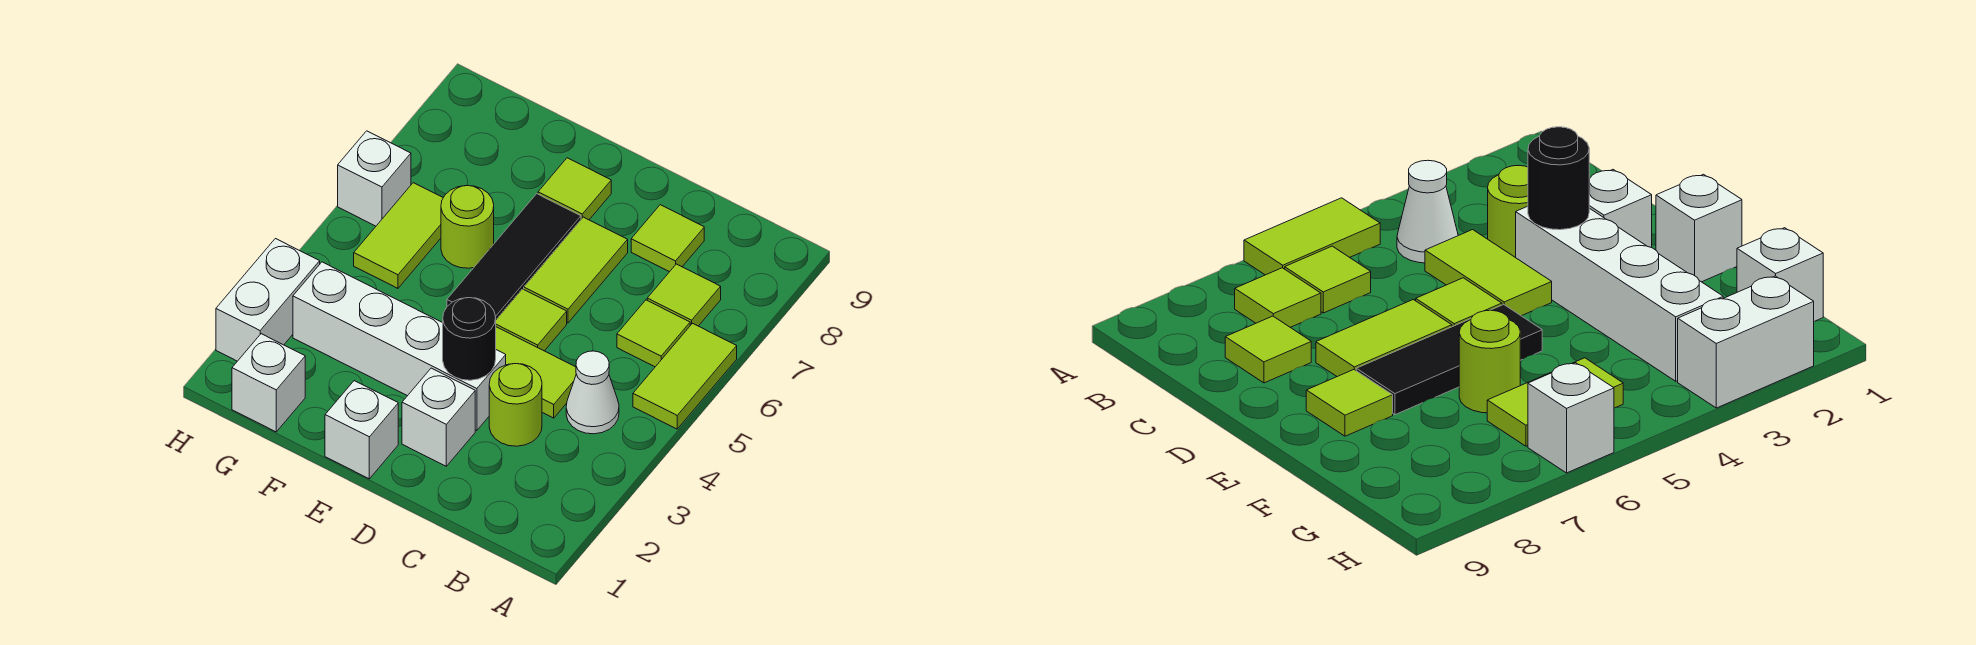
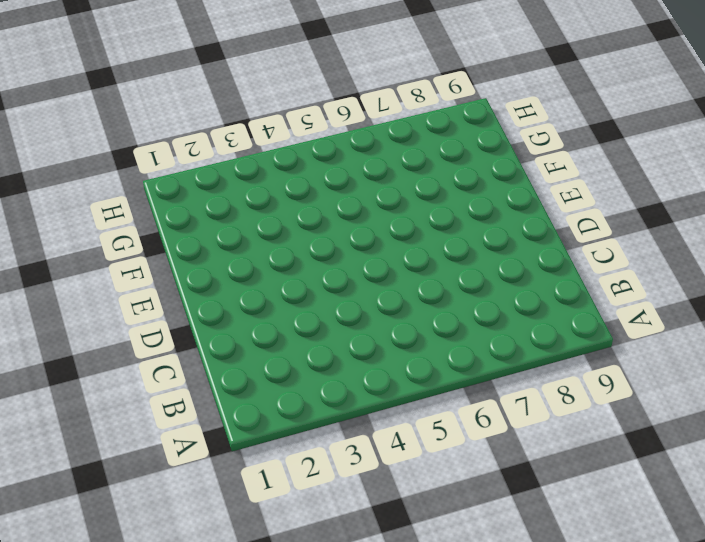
none -> lime tile A5:A6 level 1
none -> white cone B4 level 1
none -> lime tile B6 level 1

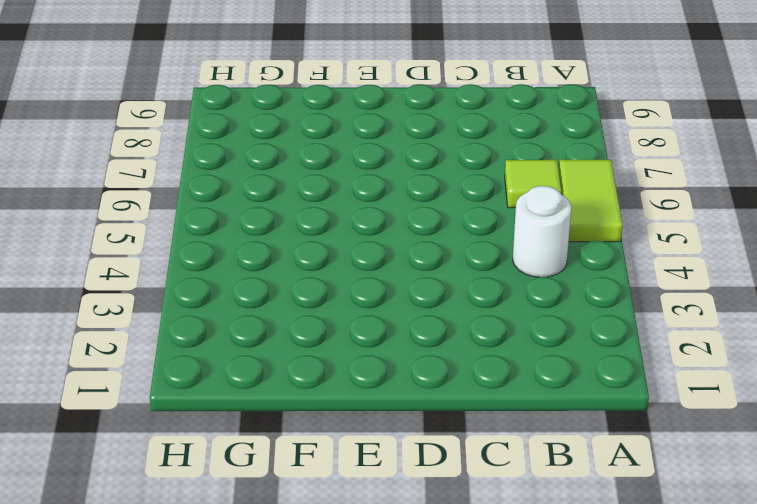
white round brick B4 level 1 -> white cone B4 level 1
none -> lime tile B7 level 1
none -> lime round brick C3 level 1
none -> lime tile C4:D4 level 1

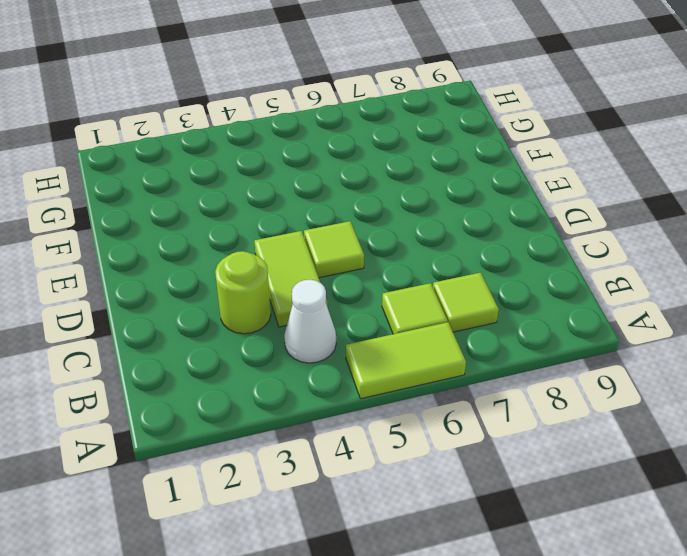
none -> lime tile C8 level 1
none -> white brick D2 level 1
none -> white brick D3:G3 level 1

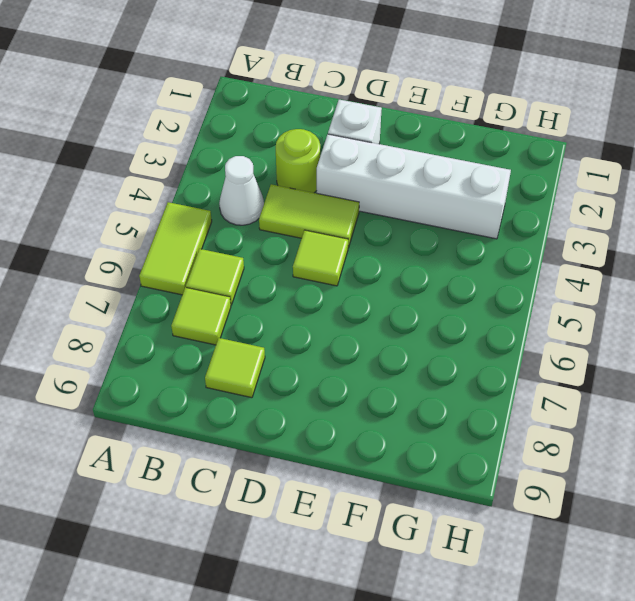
none -> lime tile D6:D7 level 1
none -> white brick E1 level 1
none -> black tile E5:E7 level 1

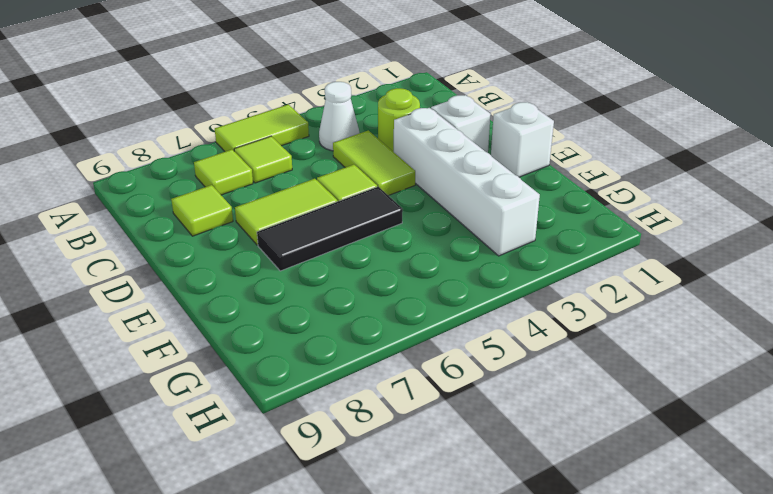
none -> lime tile E8 level 1
none -> lime round brick F6 level 1
none -> white brick G1 level 1

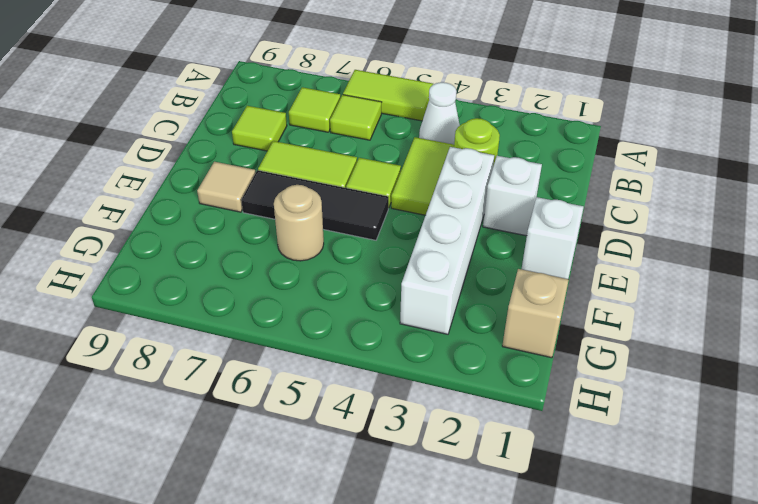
tan tile E8 level 1 -> lime tile E8 level 1
tan round brick F6 level 1 -> lime round brick F6 level 1
tan brick G1 level 1 -> white brick G1 level 1
none -> lime tile G5:G6 level 1
none -> white brick H2:H3 level 1
none -> white brick H6 level 1

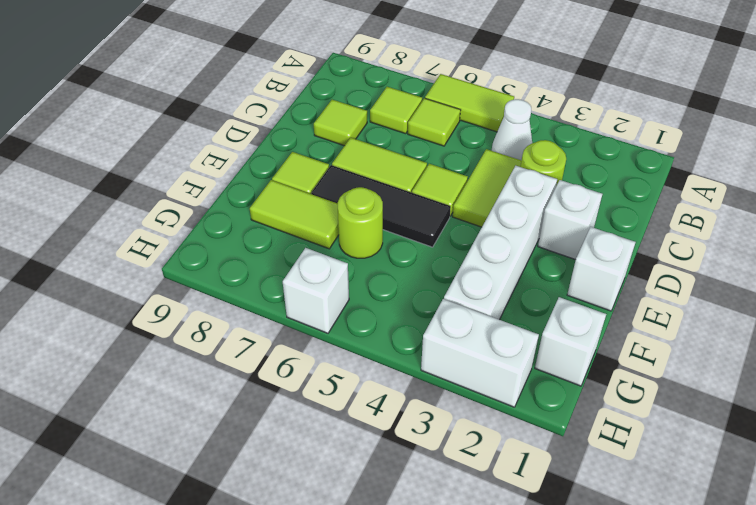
lime tile F7:F8 level 1 -> lime tile G5:G6 level 1
none -> black round brick D3 level 2

